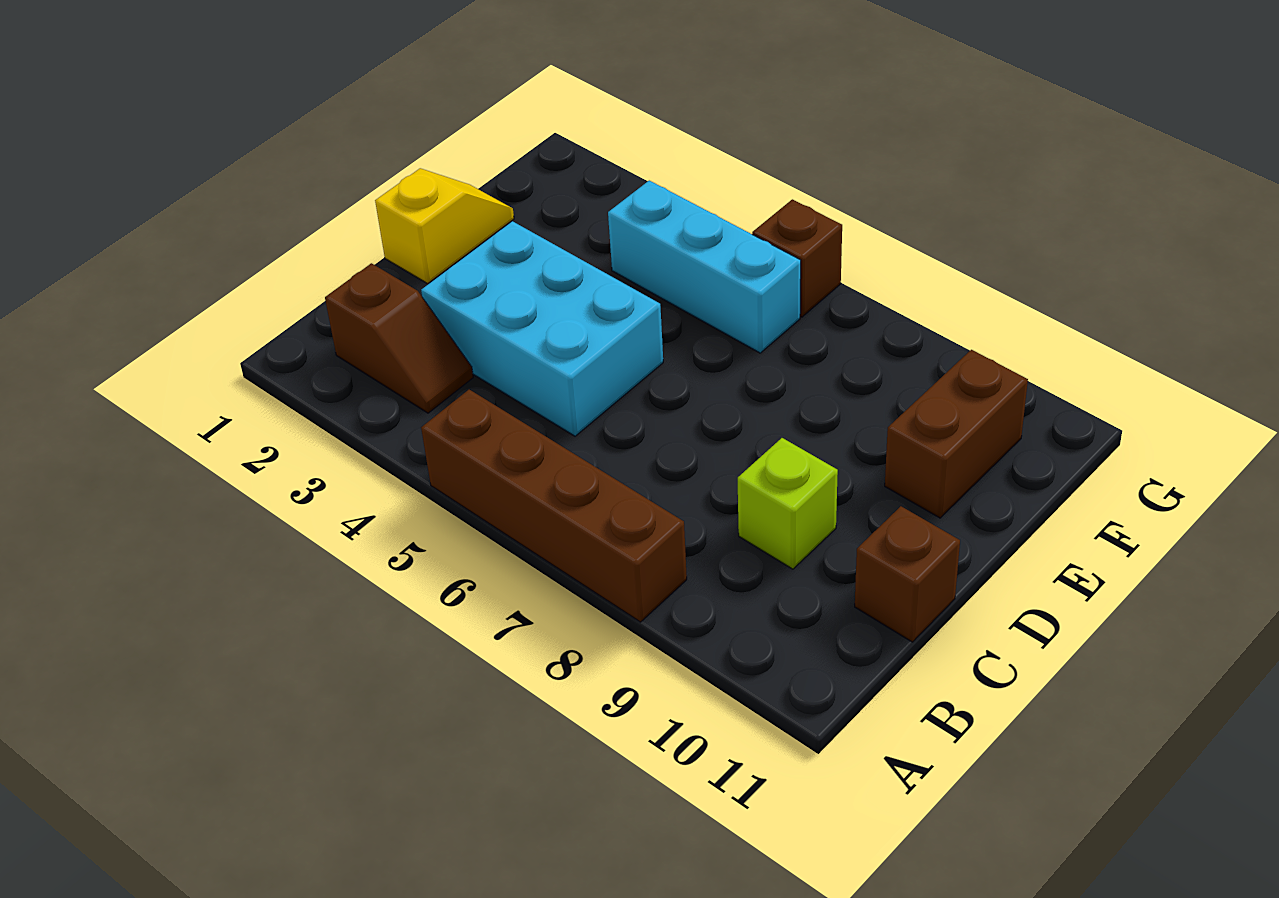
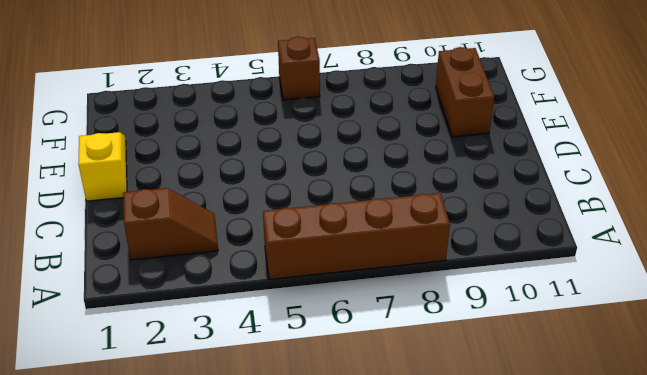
none -> cyan brick C3:D5 level 1
none -> lime brick C9 level 1

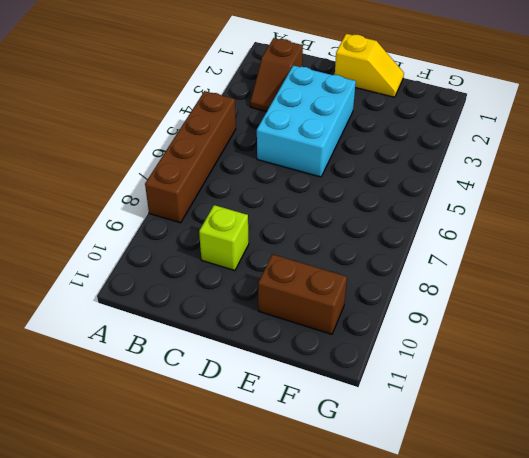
none -> brown brick C11 level 1
none -> cyan brick F4:F6 level 1

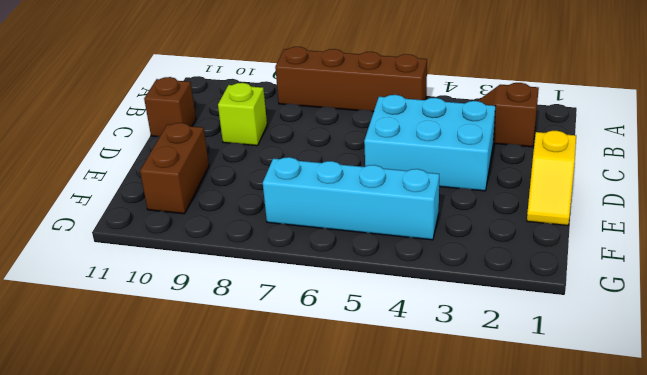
cyan brick F4:F7 level 1 -> cyan brick F4:F6 level 1
none -> brown brick G6 level 1

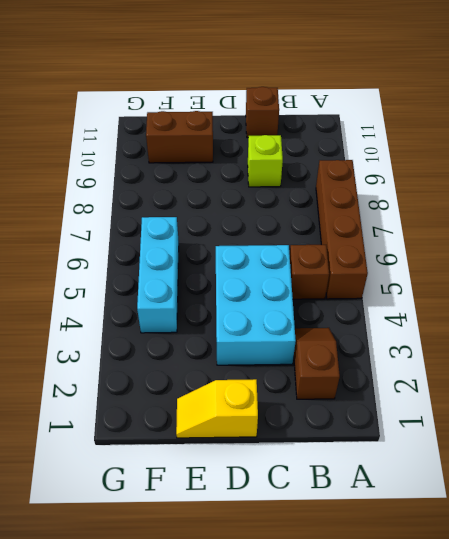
brown brick B5 level 1 -> brown brick G6 level 1

